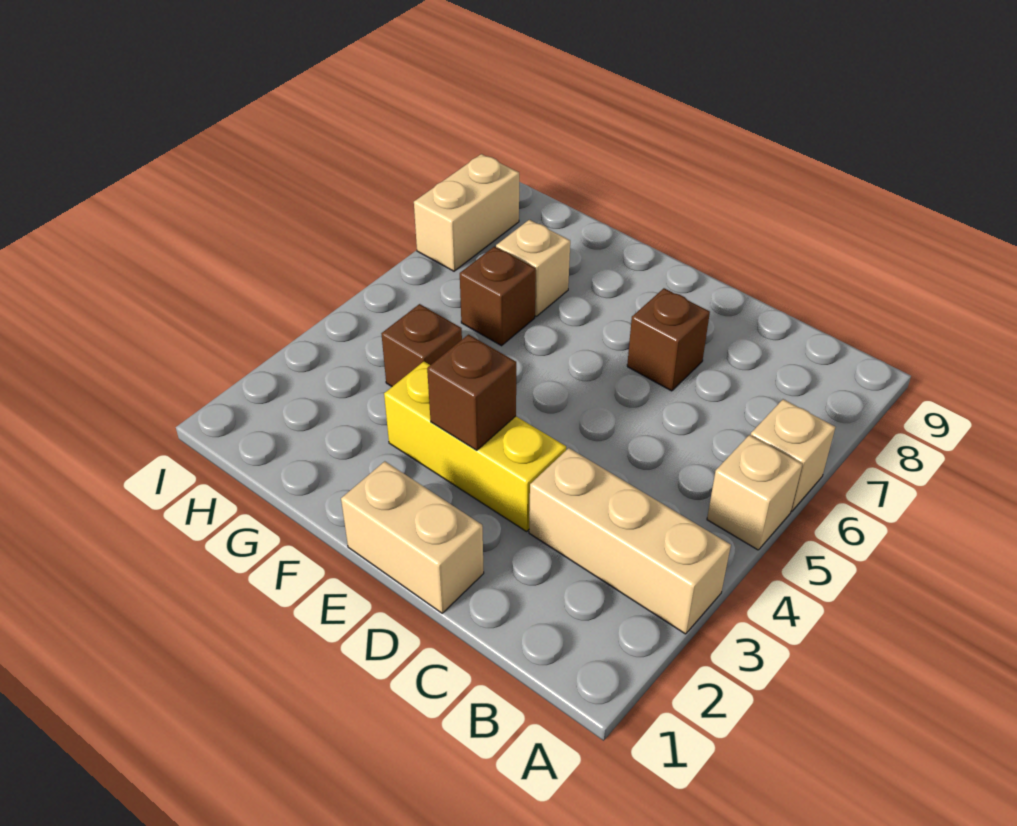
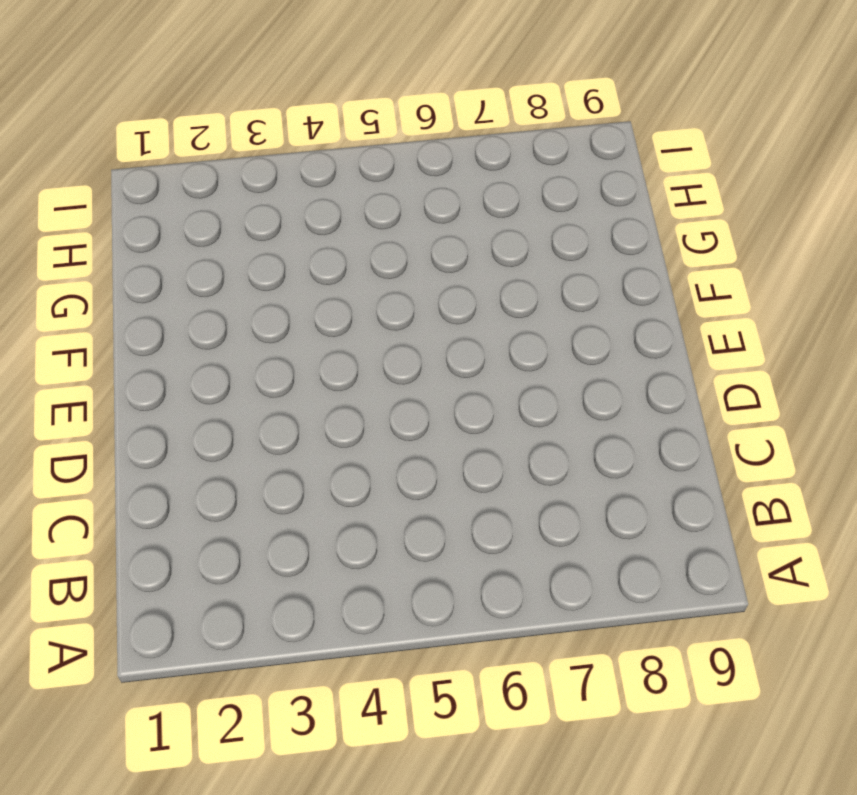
none -> tan brick A3:C3 level 1
none -> tan brick A5 level 1

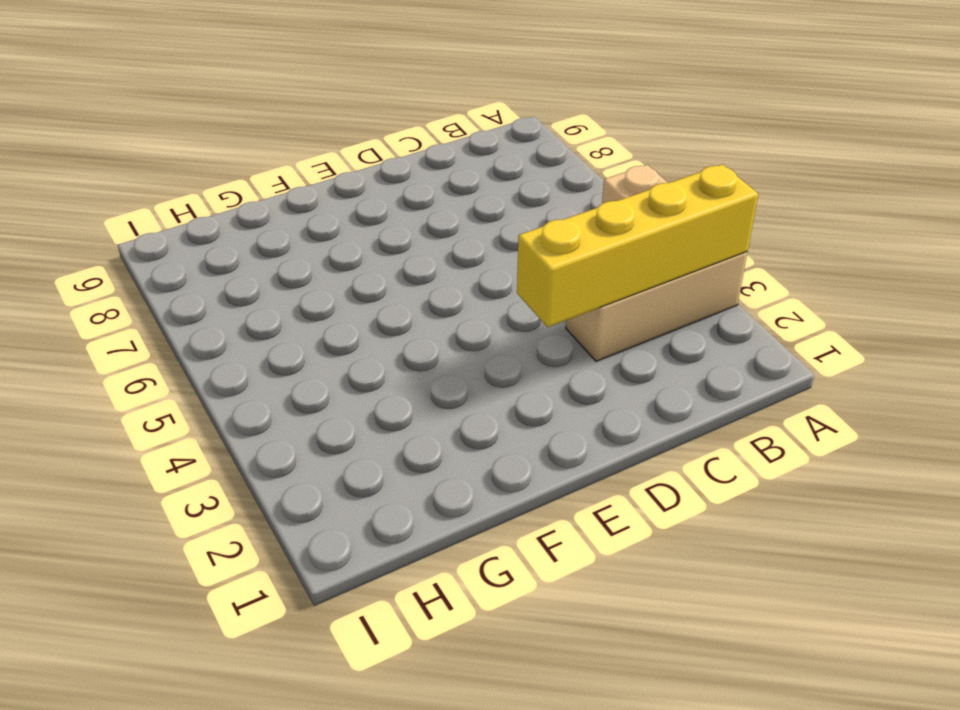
yellow brick A3:D3 level 2 -> none
none -> tan brick A6 level 1
none -> tan brick D1:E1 level 1

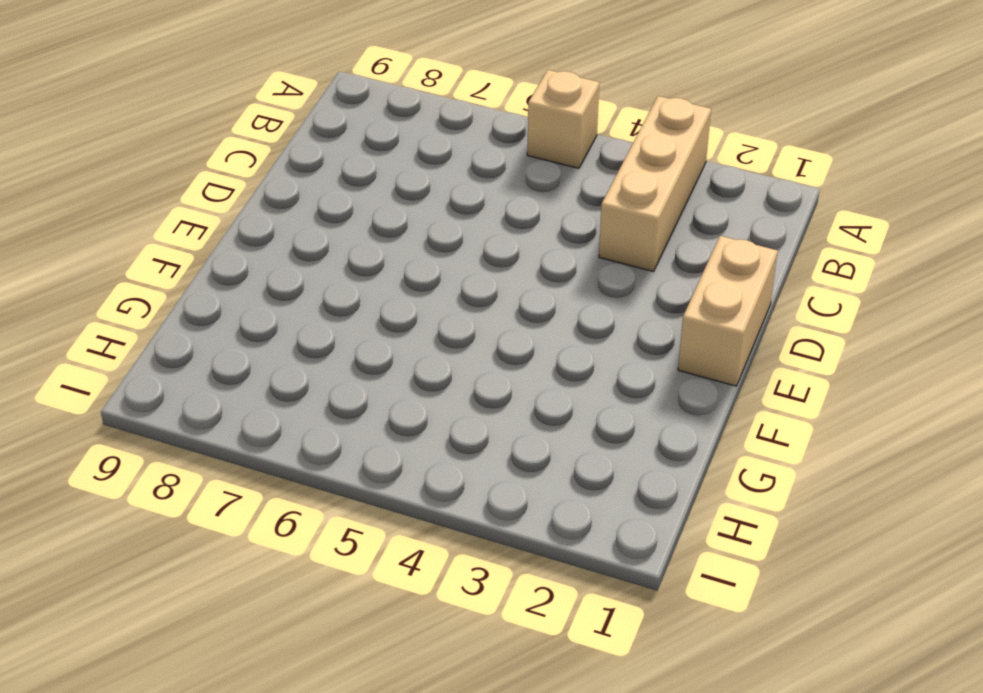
none -> tan brick A6 level 1
none -> yellow brick D3:F3 level 1

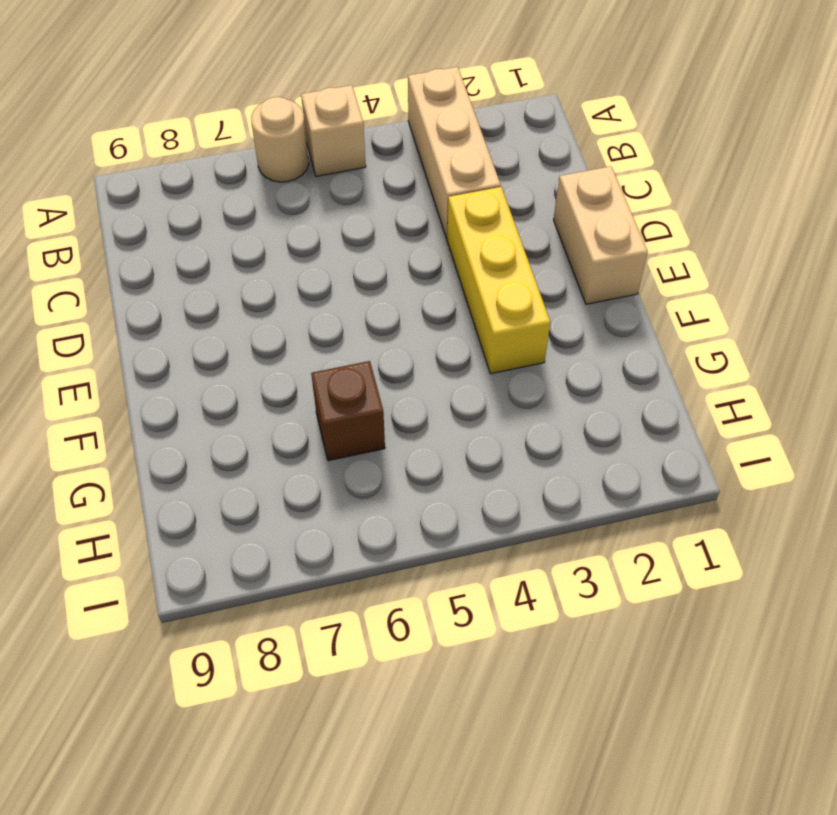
tan round brick A6 level 1 -> tan brick A6 level 1
none -> brown brick D7 level 1
none -> brown brick G4 level 1

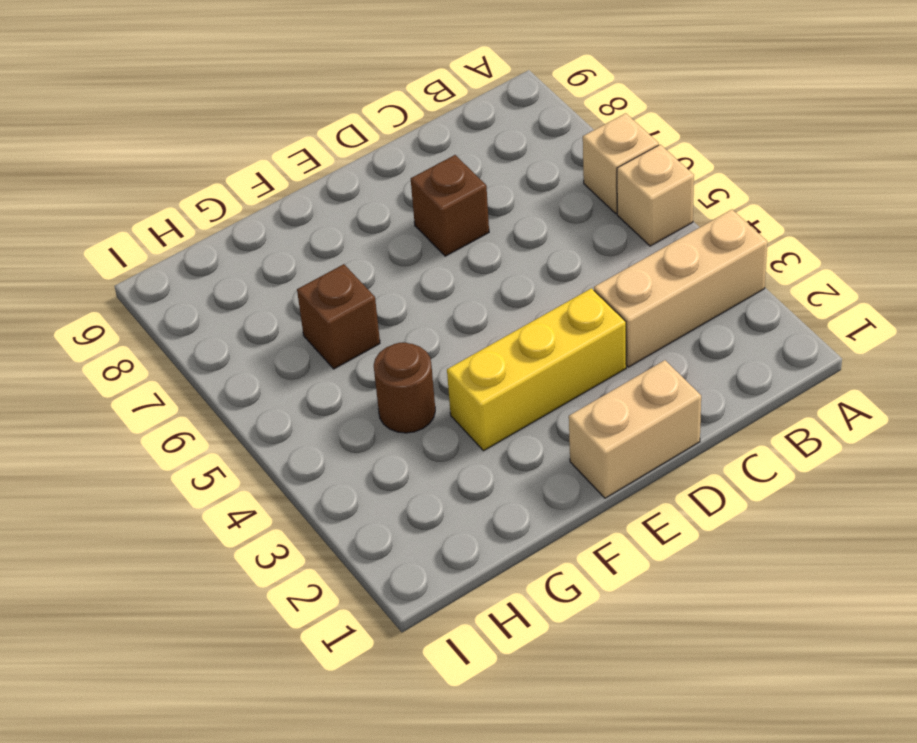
brown round brick G4 level 1 -> brown brick G4 level 1
none -> tan brick G7 level 1
none -> tan brick I7:I8 level 1

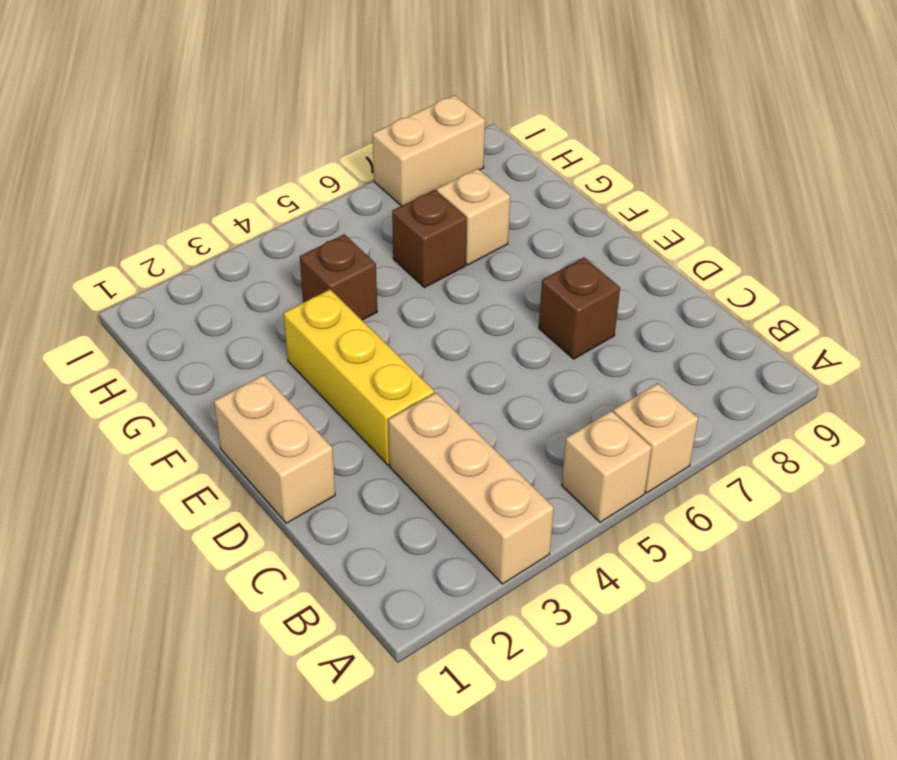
none -> brown brick E3 level 2

